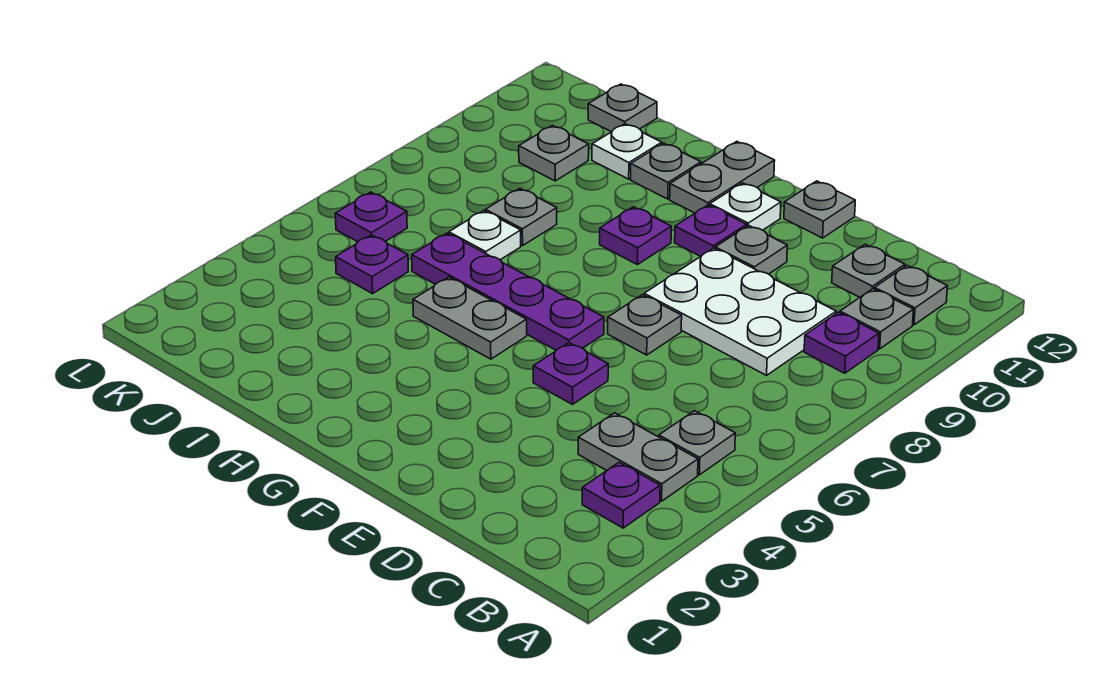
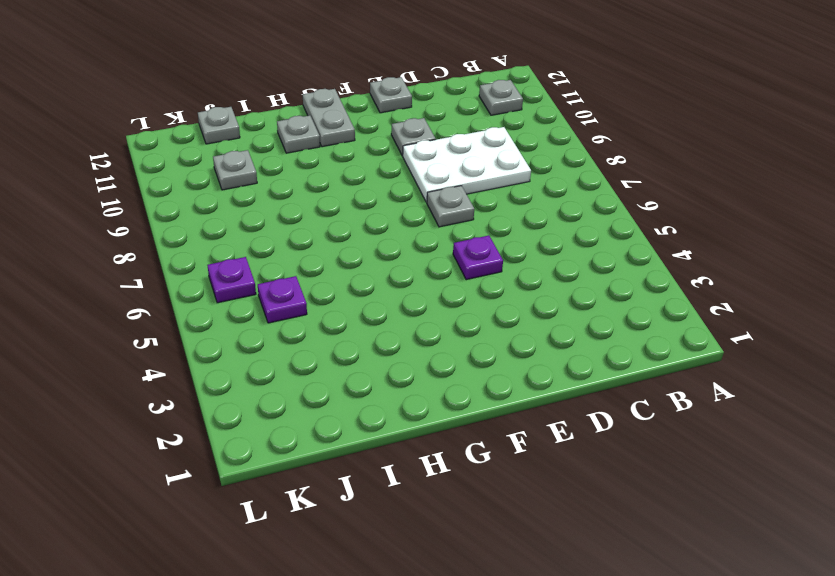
none -> purple plate B3 level 1
none -> grey plate B4:C4 level 1
none -> grey plate B5 level 1

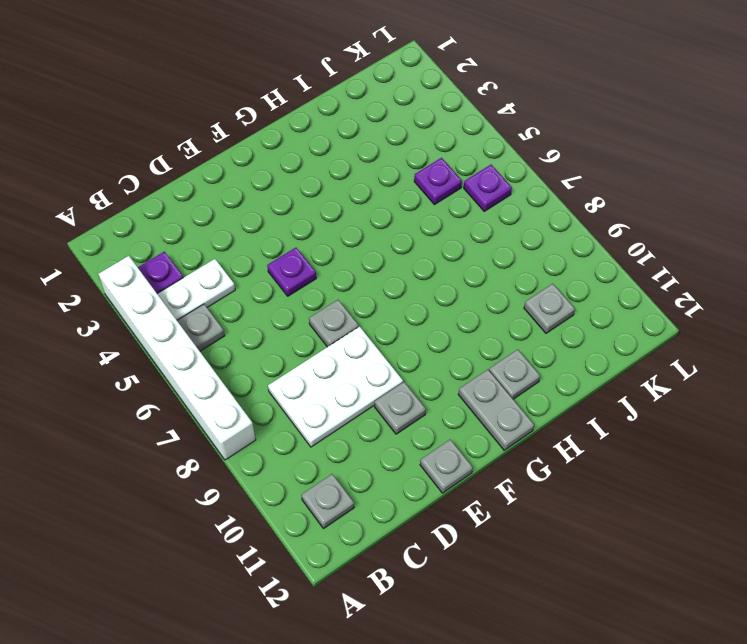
white brick A3:A8 level 1 -> none
white plate B4:C4 level 1 -> grey plate B4:C4 level 1
none -> purple plate B9 level 1
none -> grey plate B10 level 1
none -> grey plate C11 level 1

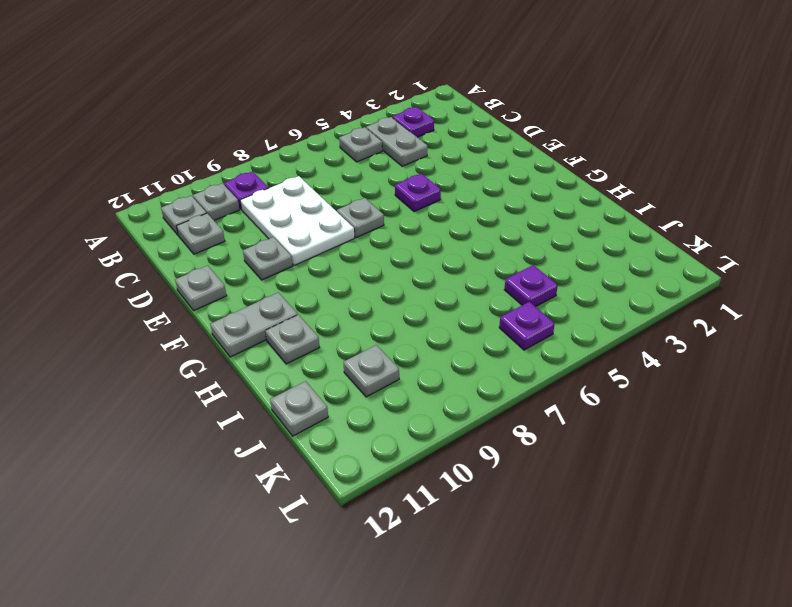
none -> purple plate F6:I6 level 1
none -> purple plate F10 level 1
none -> white plate F11 level 1

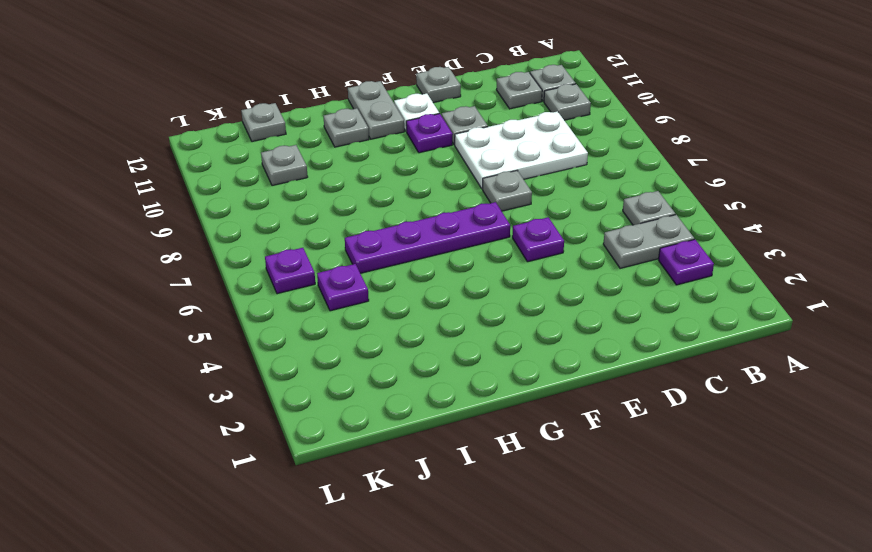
none -> purple plate B9 level 1
none -> grey plate G5:H5 level 1
none -> purple plate G9 level 1

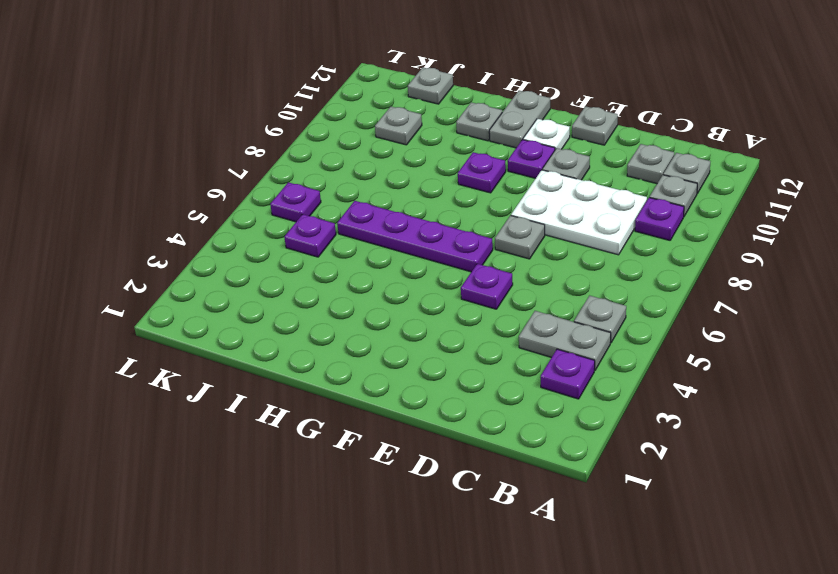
none -> grey plate G5:H5 level 1
none -> white plate I7 level 1
none -> grey plate I8 level 1

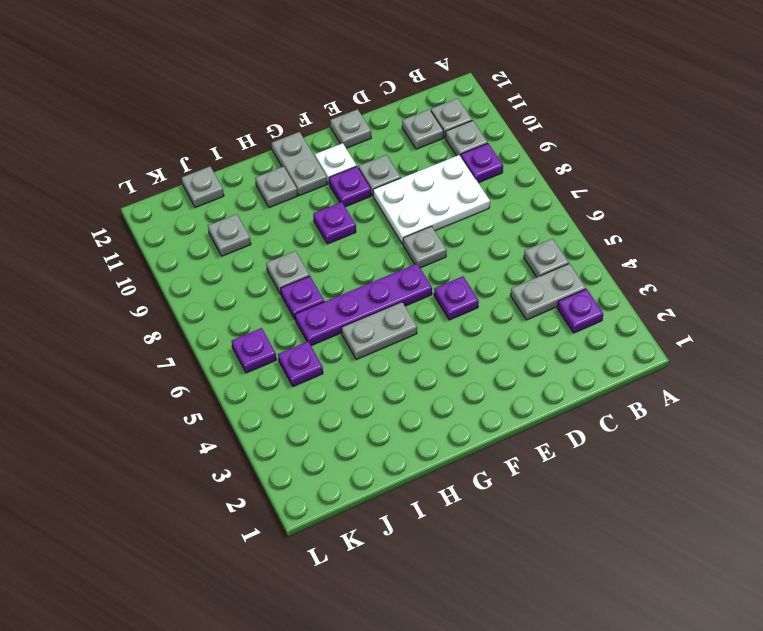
purple plate I7 level 1 -> white plate I7 level 1
none -> white plate I11 level 1

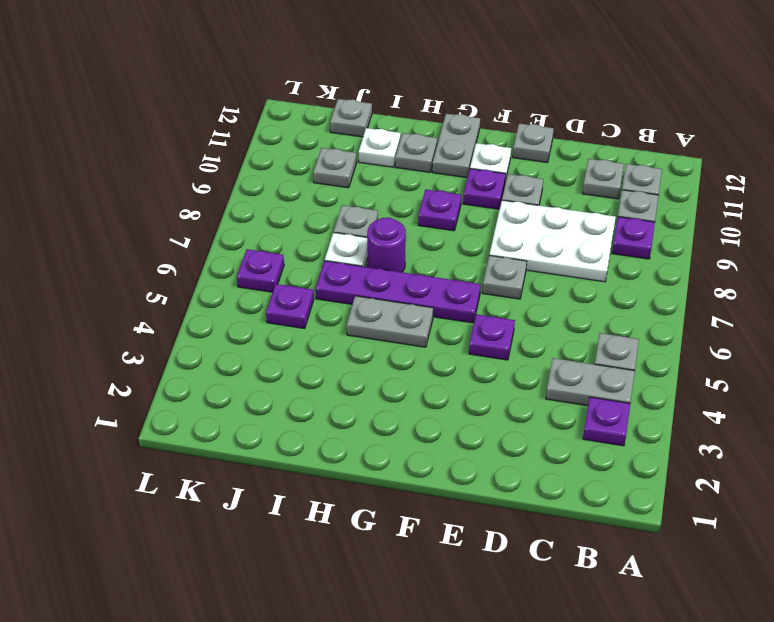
purple round brick H7 level 1 -> none

